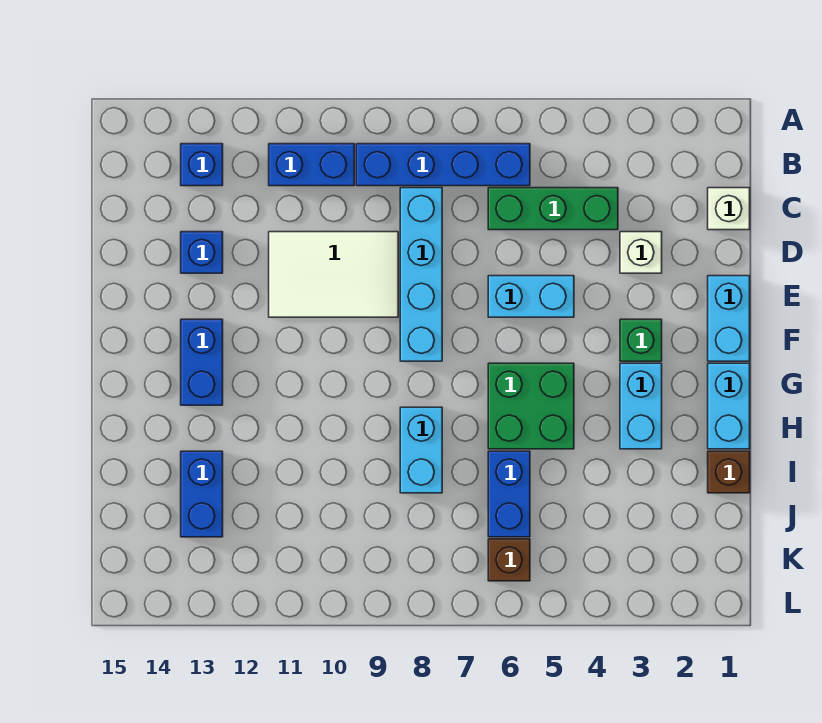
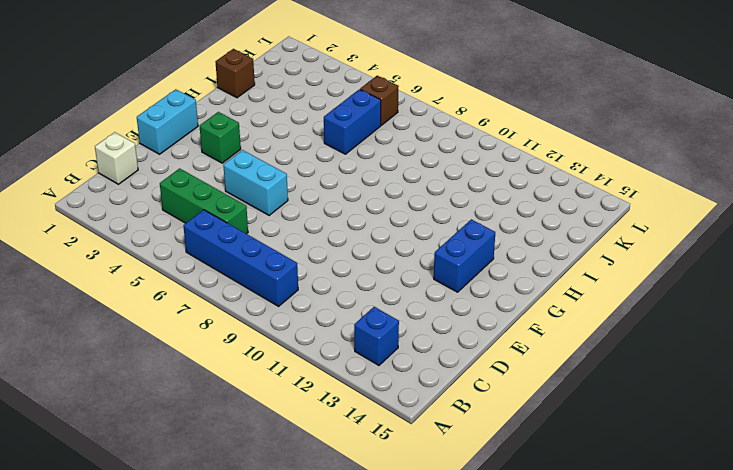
none -> blue brick B10:B11 level 1
none -> cyan brick C8:F8 level 1
none -> white brick D3 level 1

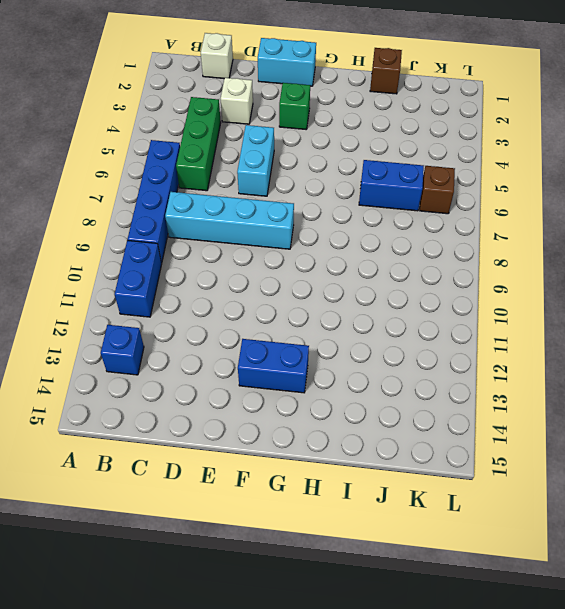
none -> white tile D9:E11 level 1
none -> blue brick D13 level 1
none -> cyan brick G1:H1 level 1

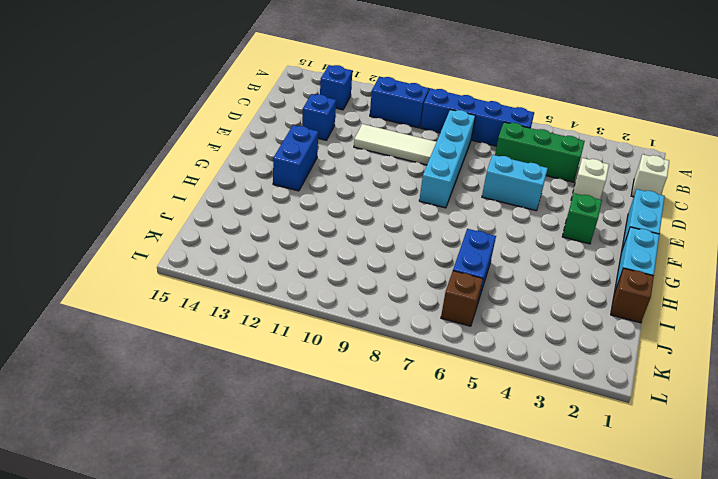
white tile D9:D11 level 1 -> white tile D9:E11 level 1
none -> cyan brick G3:H3 level 1
none -> green brick G5:H6 level 1
none -> cyan brick H8:I8 level 1

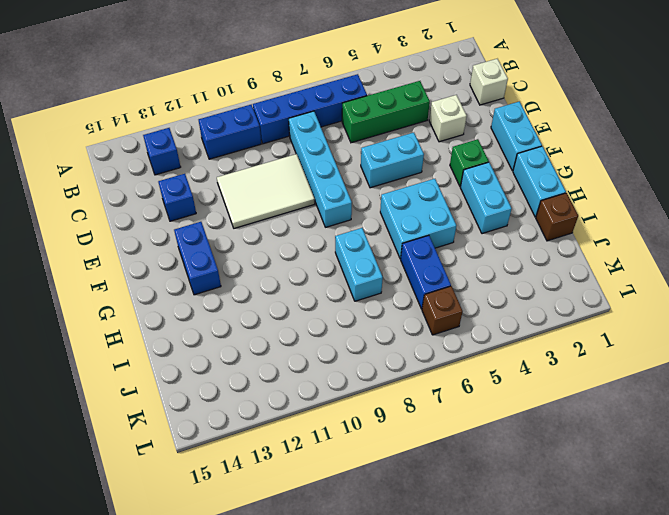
cyan brick G5:H6 level 1 -> green brick G5:H6 level 1
none -> blue brick I13:J13 level 1

